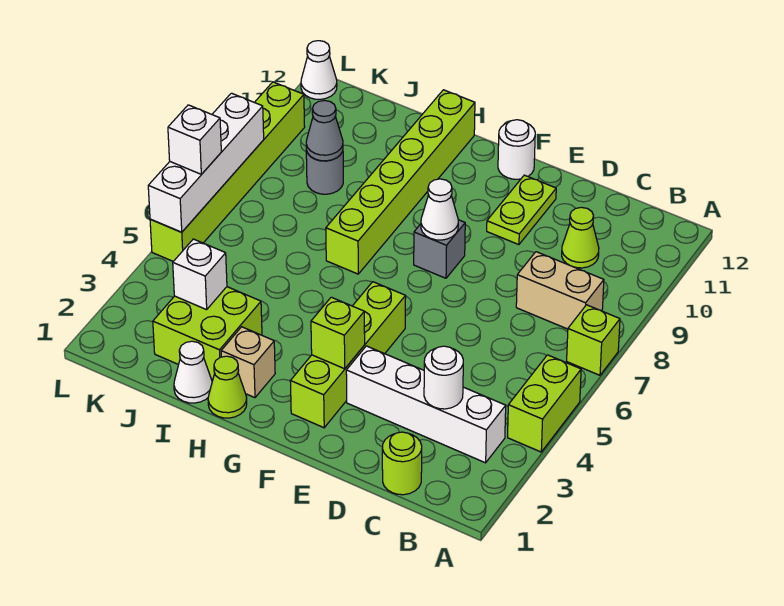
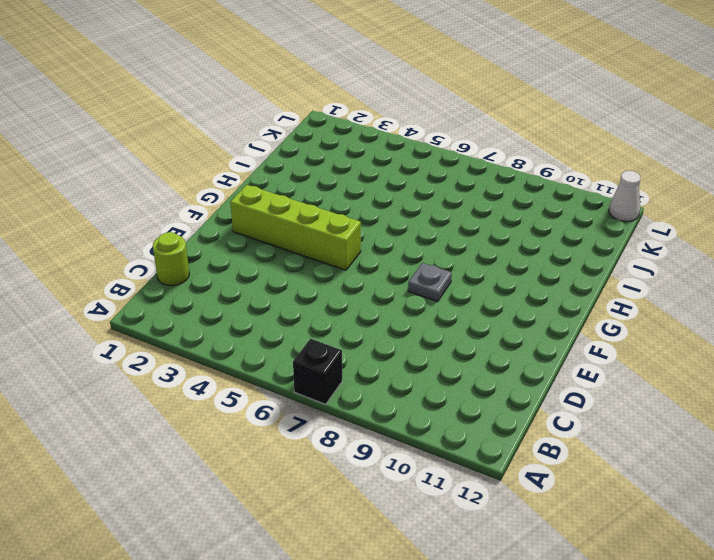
black brick A7 level 1 -> lime brick A7 level 1
grey plate F8 level 1 -> grey brick F8 level 1
none -> lime brick A4:A5 level 1
none -> white brick B3:E3 level 1
none -> tan brick B8:C8 level 1

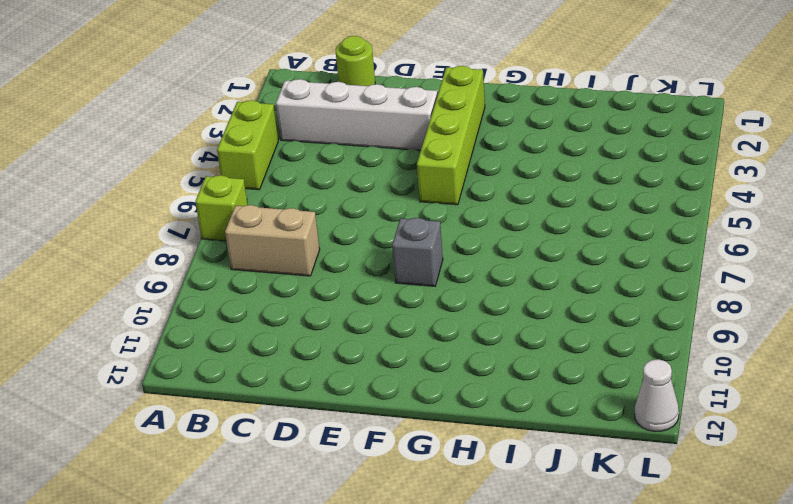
none -> lime cone C10 level 1
none -> lime plate E10:E11 level 1
none -> white round brick F12 level 1

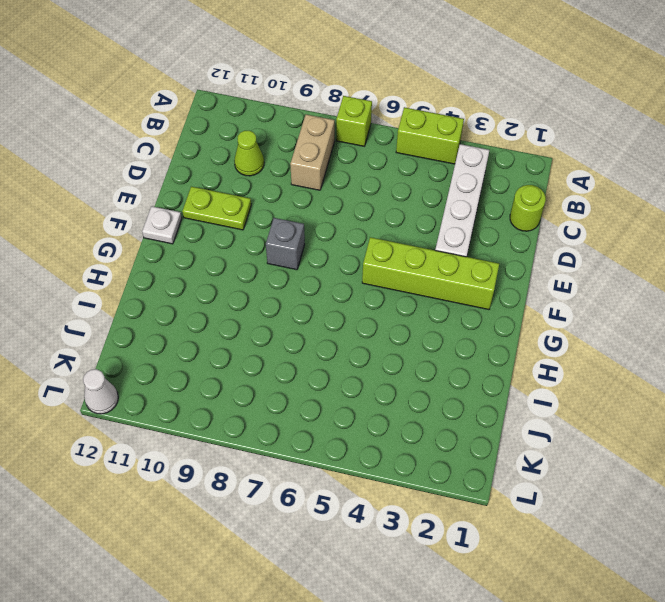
white plate F12 level 1 -> white round brick F12 level 1
none -> lime cone H1 level 1
none -> tan brick H2 level 1
none -> lime brick H7:H12 level 1

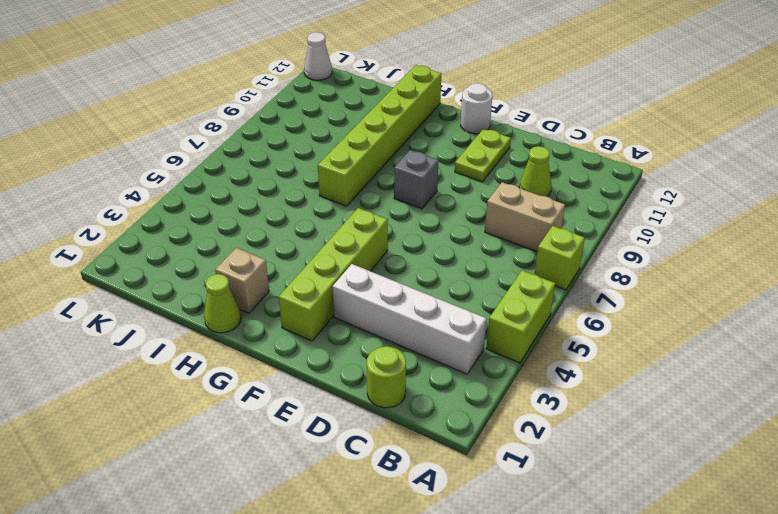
none -> white cone I1 level 1
none -> lime brick I2:J3 level 1
none -> grey round brick J9 level 1

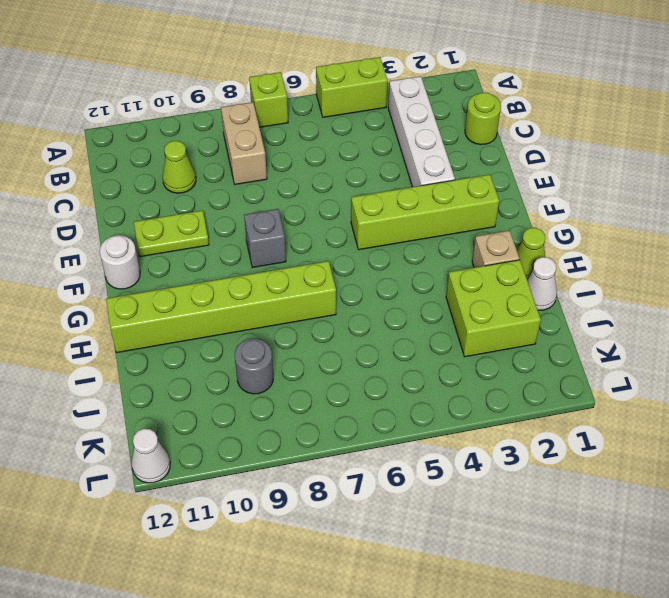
none -> lime brick L5:L10 level 1
none -> white round brick C3 level 2
none -> lime brick F3 level 2

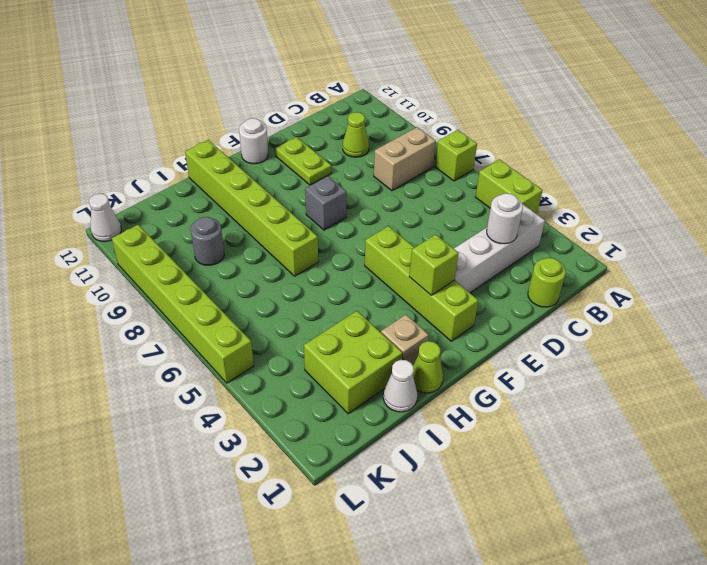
none -> white cone F8 level 2
none -> white brick J3 level 2
none -> grey cone J9 level 2

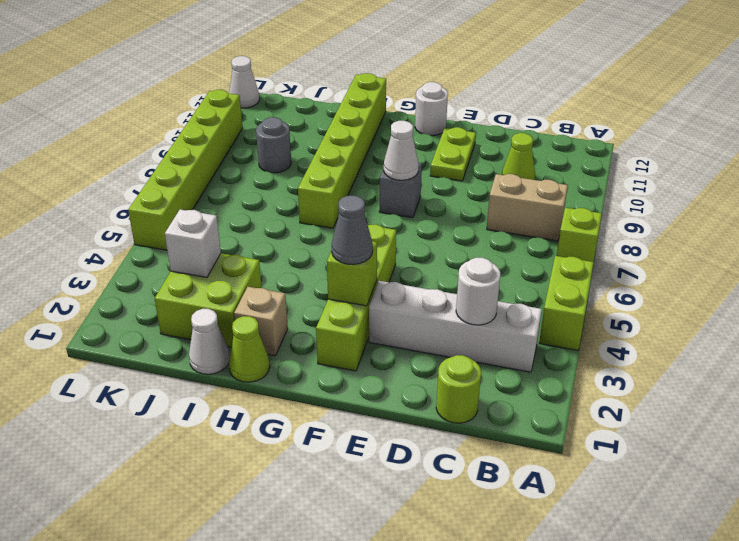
grey cone F3 level 3 -> grey cone J9 level 2
none -> white brick L5:L8 level 2
none -> white brick L6 level 3

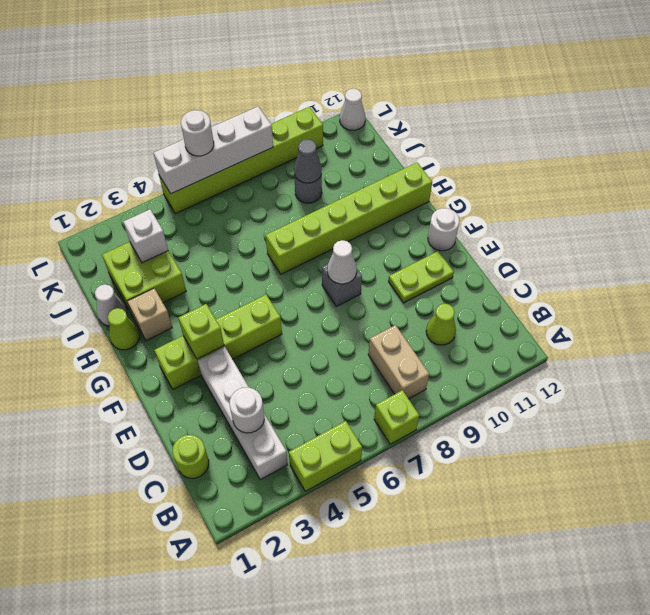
white round brick L6 level 3 -> white brick L6 level 3

